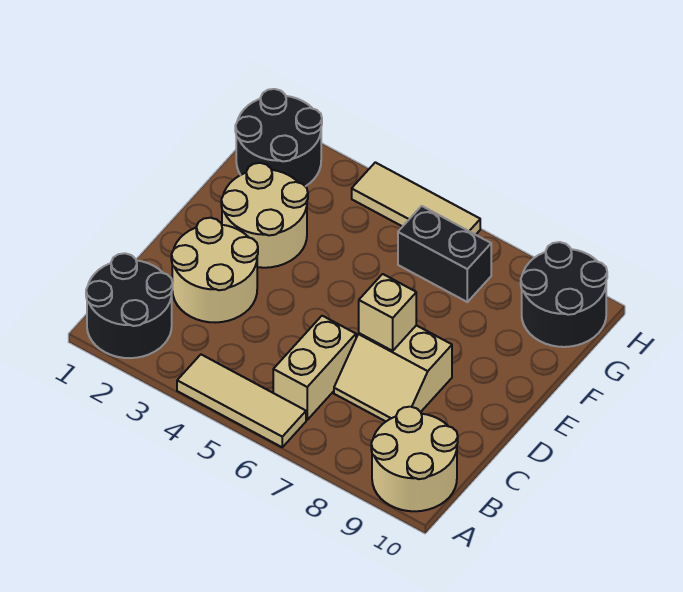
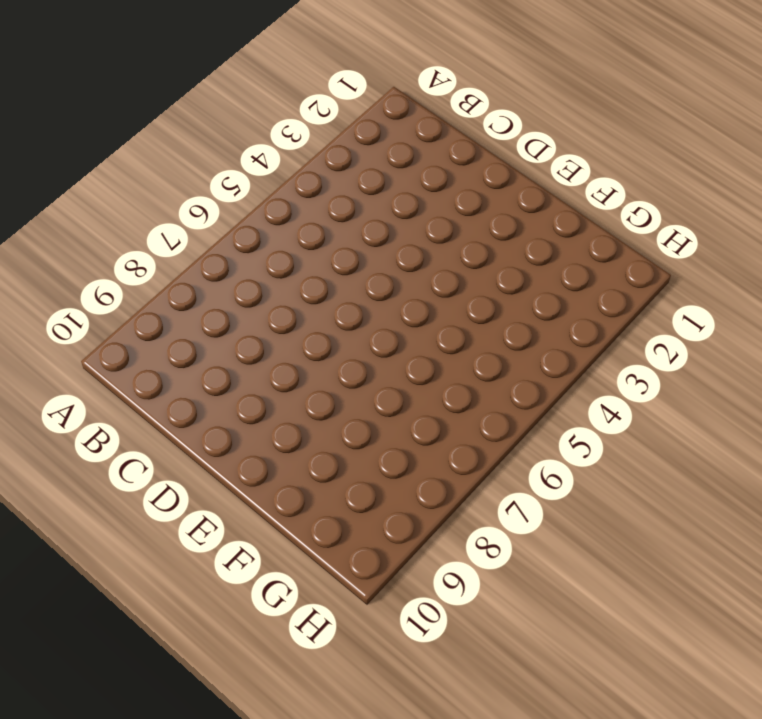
none -> black round brick A1:B2 level 1
none -> tan tile A4:A6 level 1
none -> tan round brick A9:B10 level 1

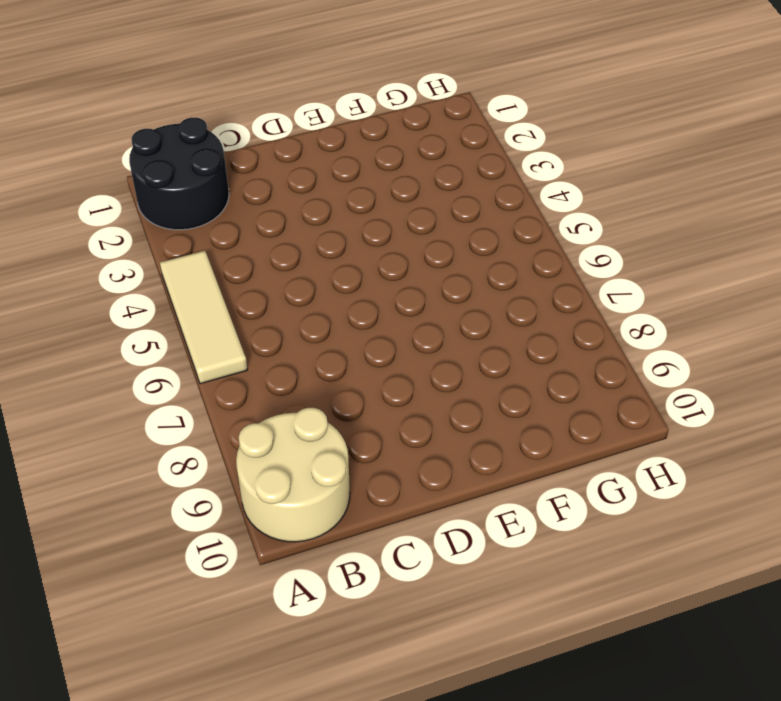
none -> tan brick B6:C6 level 1
none -> tan round brick C2:D3 level 1
none -> tan slope C7:D8 level 1 top D

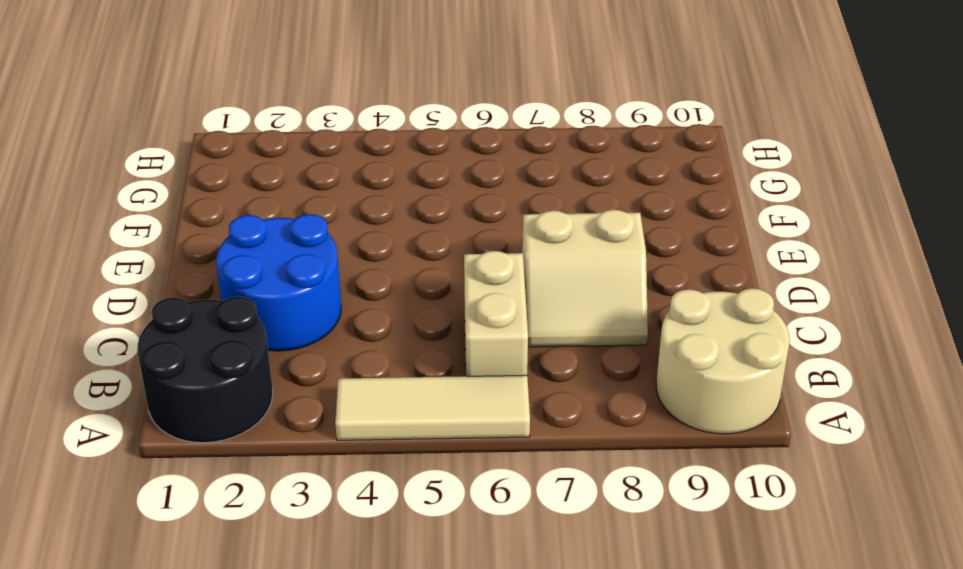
blue round brick C2:D3 level 1 -> tan round brick C2:D3 level 1
none -> tan round brick E2:F3 level 1
none -> black round brick G1:H2 level 1
none -> black brick G6:G7 level 1

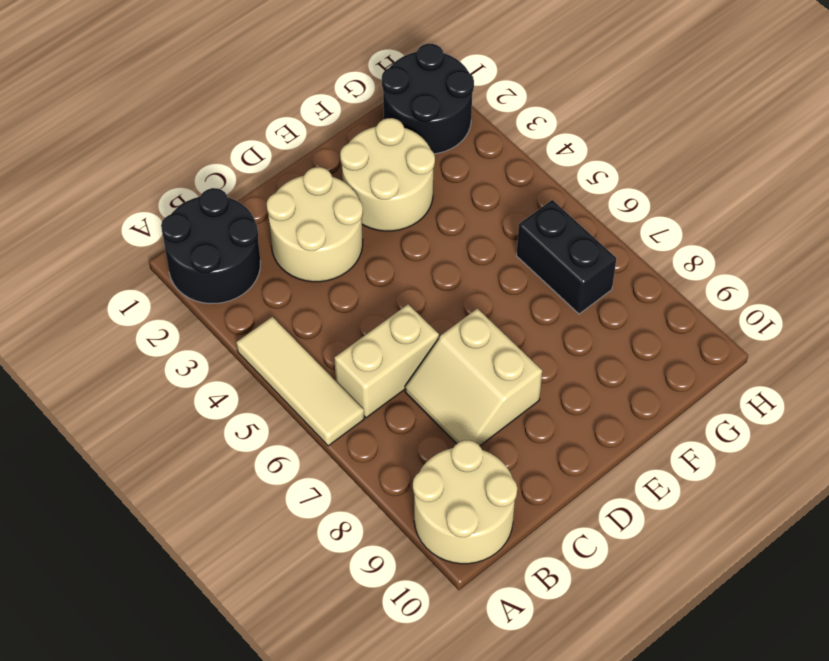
none -> black round brick G9:H10 level 1
none -> tan tile H4:H6 level 1
none -> tan brick D7 level 2

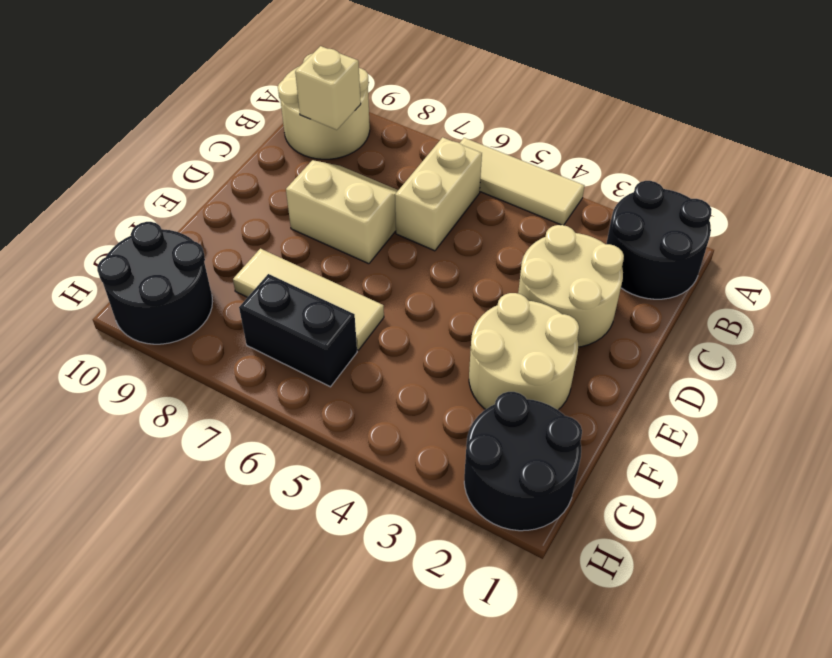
tan brick B9 level 2 -> tan brick D7 level 2
tan tile F6:F8 level 1 -> tan tile H4:H6 level 1

